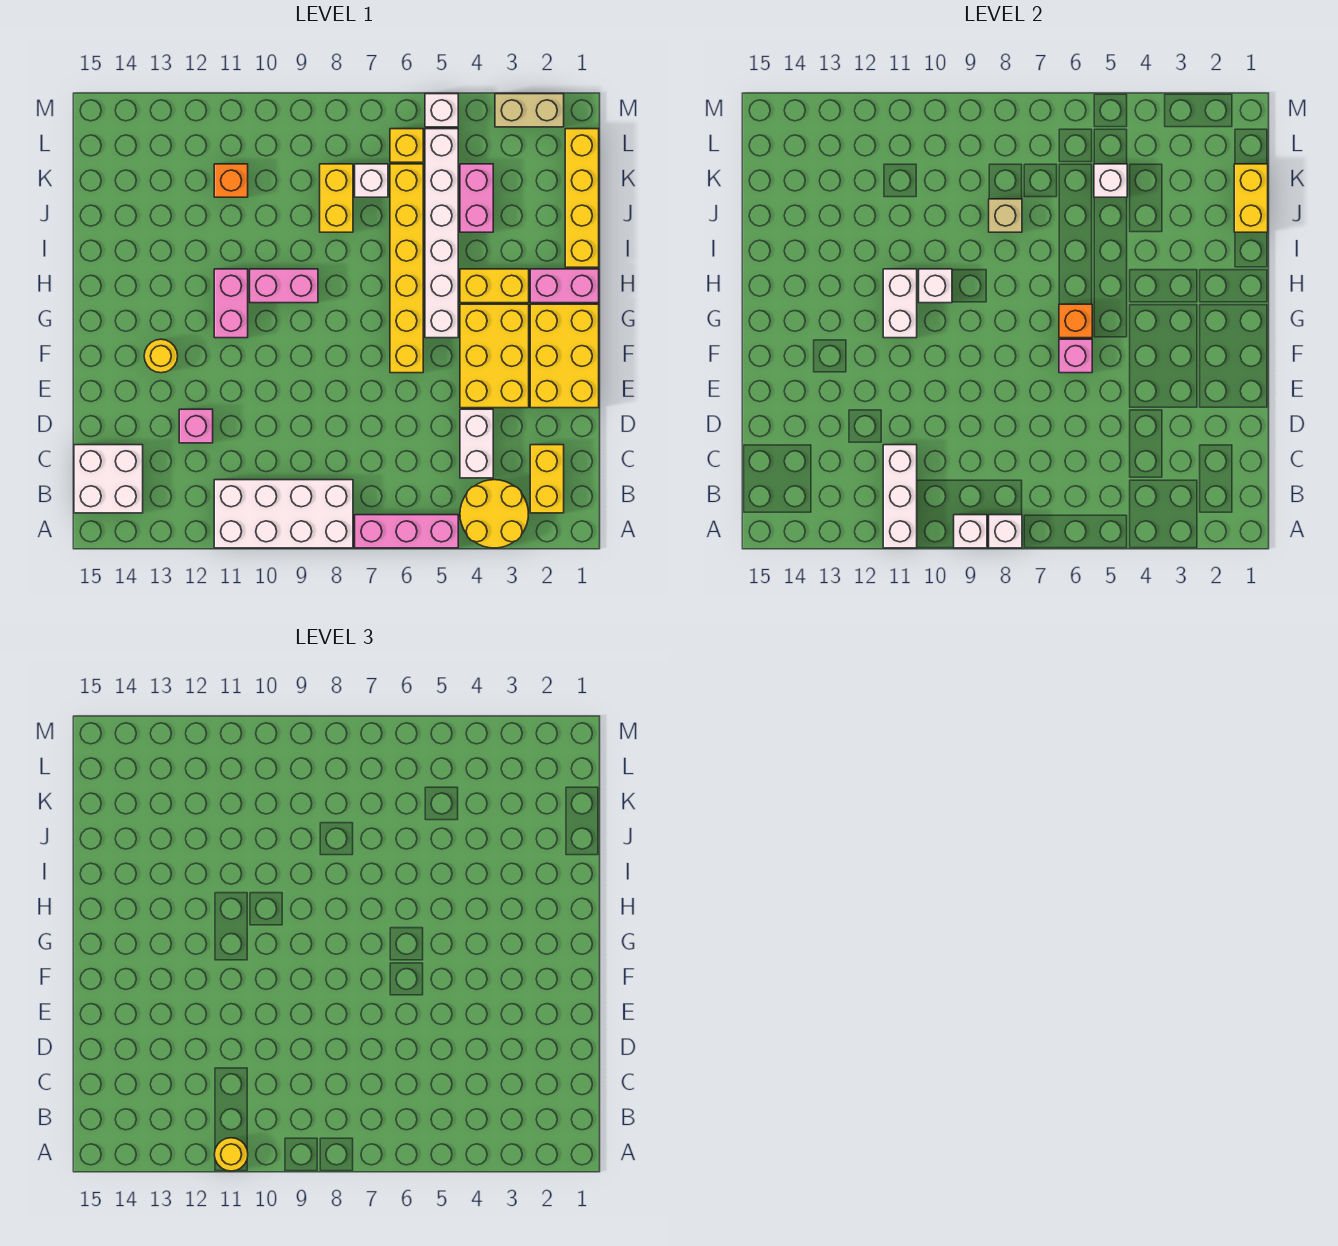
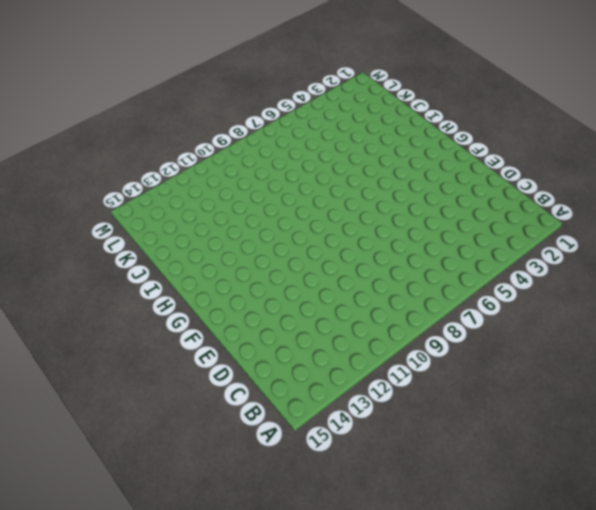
none -> yellow round brick A3:B4 level 1
none -> pink brick A5:A7 level 1
none -> white brick A8:B11 level 1
none -> yellow brick B2:C2 level 1

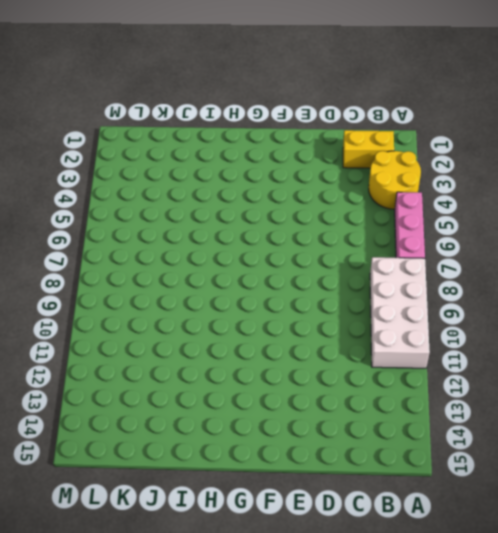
none -> white brick B14:C15 level 1
none -> white brick C4:D4 level 1
none -> pink brick D12 level 1
none -> yellow brick E1:G2 level 1

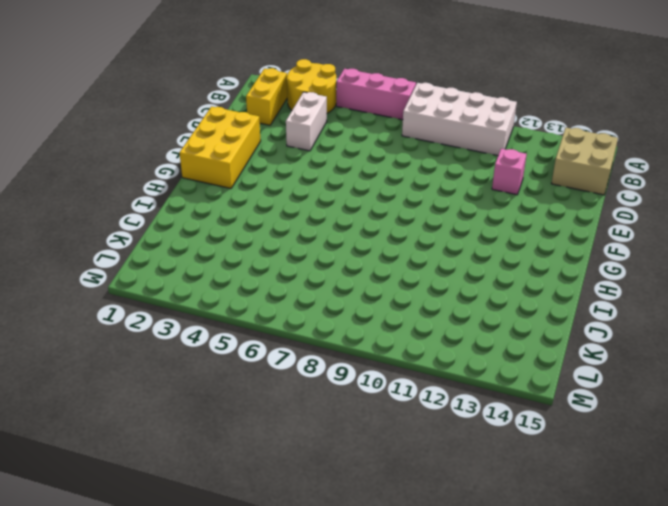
tan brick B14:C15 level 1 -> white brick B14:C15 level 1
none -> yellow brick E3:G4 level 1
none -> yellow brick F6:K6 level 1
none -> yellow round brick F13 level 1
none -> white brick G5:L5 level 1

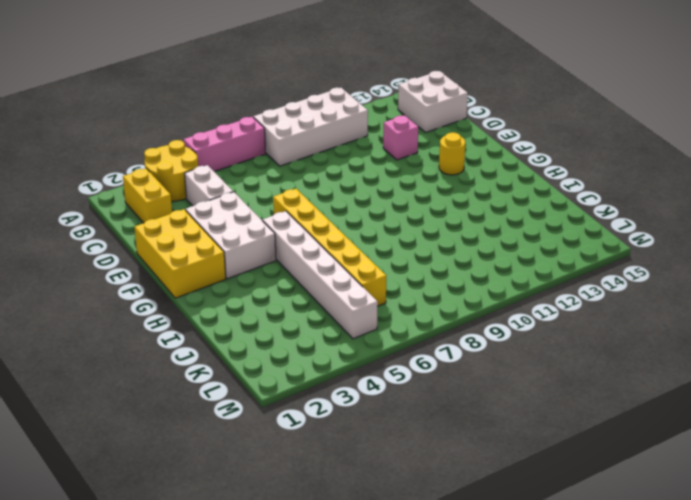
white brick E3:G4 level 1 -> yellow brick E3:G4 level 1
none -> pink brick G11:H11 level 1
none -> pink brick H1:H2 level 1
none -> yellow brick H3:H4 level 1
none -> pink brick H9:H10 level 1

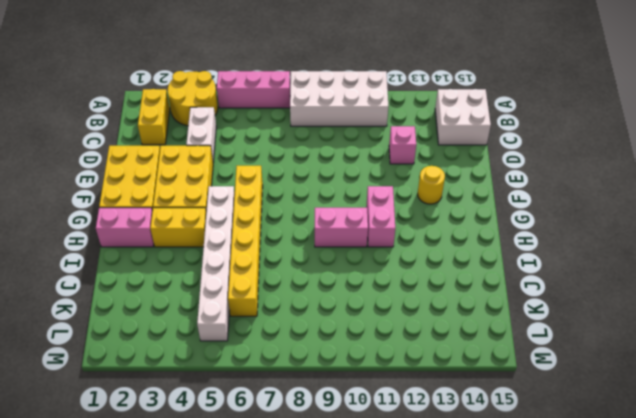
none -> yellow brick I1:L1 level 1
none -> pink brick J4:K4 level 1
none -> yellow brick J8:K8 level 1
none -> white brick K7 level 1

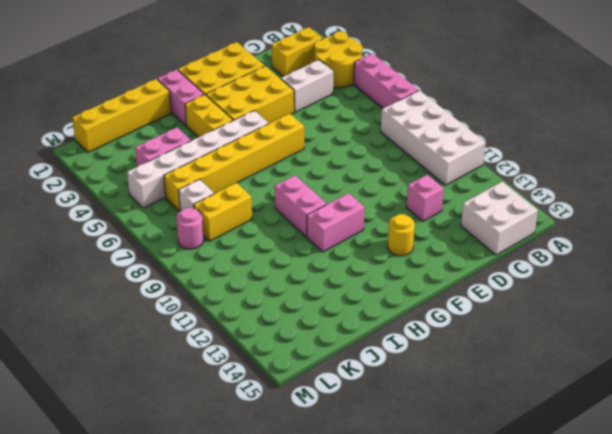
pink round brick L8 level 1 -> none
none -> orange brick K11 level 1
none -> yellow brick L6 level 1
none -> tan brick M2:M3 level 1
none -> white brick M5 level 1

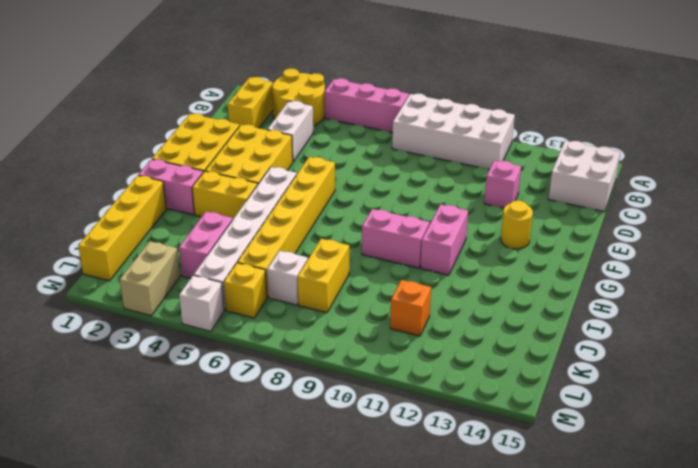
tan brick L3:M3 level 1 -> tan brick M2:M3 level 1
none -> white brick A8 level 2
none -> white brick A9 level 2
none -> white brick A11:C11 level 2
none -> pink brick F6 level 2

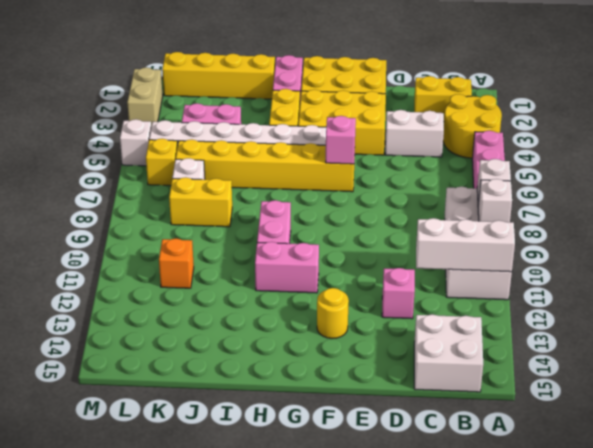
none -> orange brick G6 level 2
none -> white brick G11:H11 level 2
none -> white brick H10 level 2
none -> yellow brick J1:K1 level 2

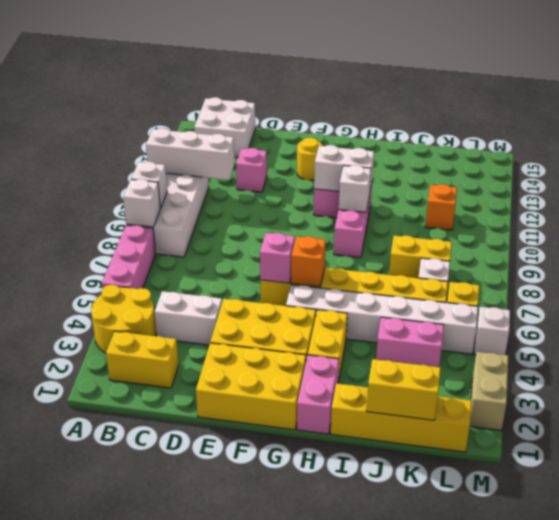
none -> tan brick J8 level 2
none -> white brick K5 level 2
none -> yellow round brick A11 level 3

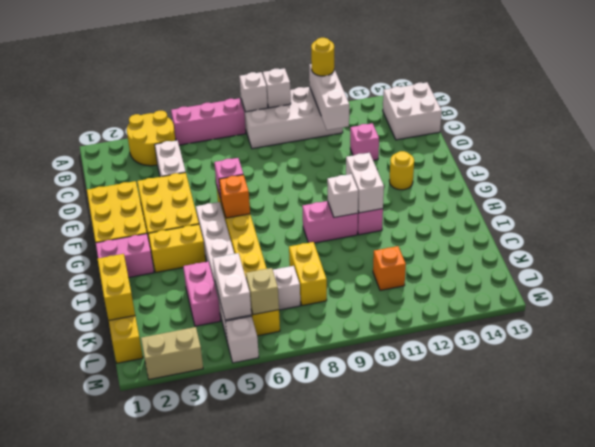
white brick K5:L5 level 2 -> white brick K5 level 2
tan brick L6 level 2 -> tan brick J8 level 2
none -> yellow brick B2:C2 level 1

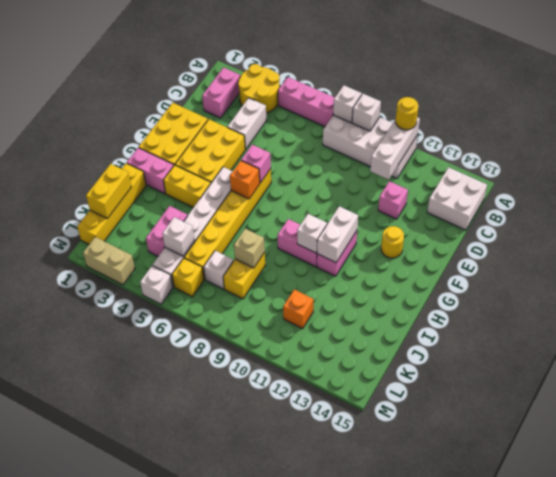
pink brick B2:C2 level 1 -> yellow brick B2:C2 level 1

